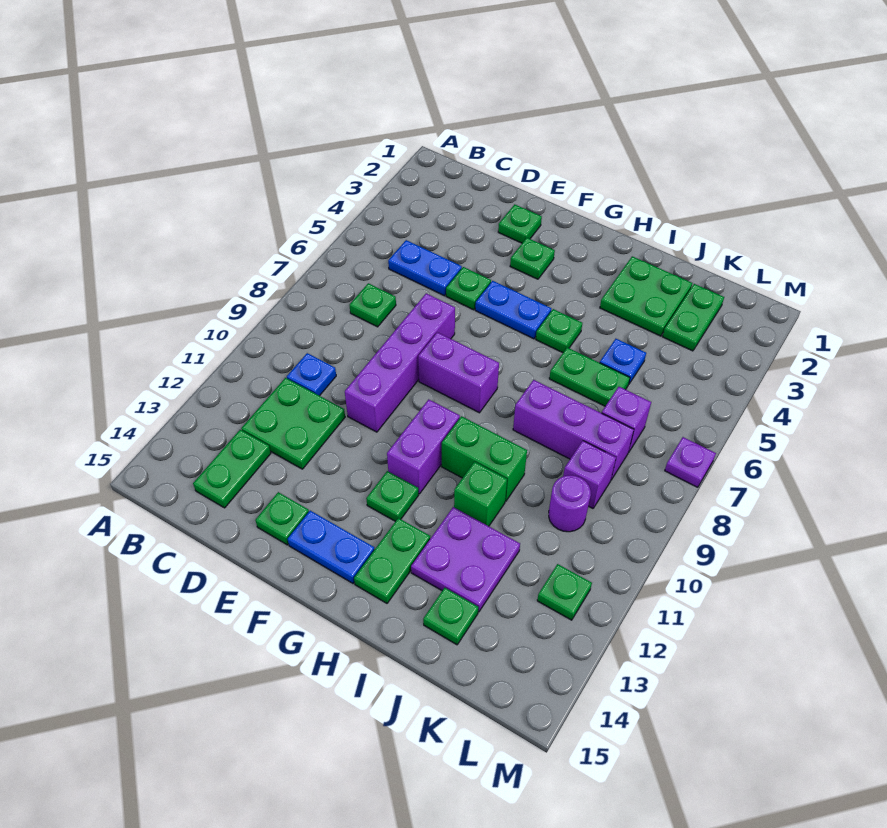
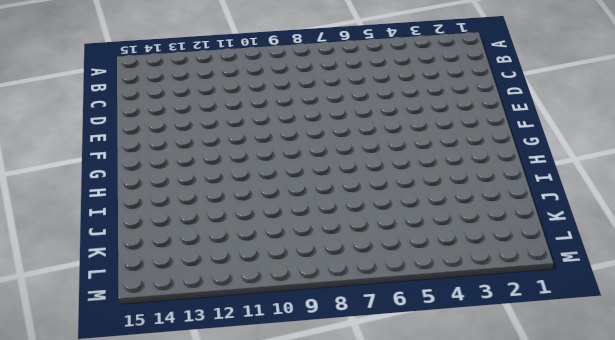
none -> blue plate C5:D5 level 1
none -> green plate C7 level 1
none -> blue plate C10 level 1
none -> green plate C11:D12 level 1

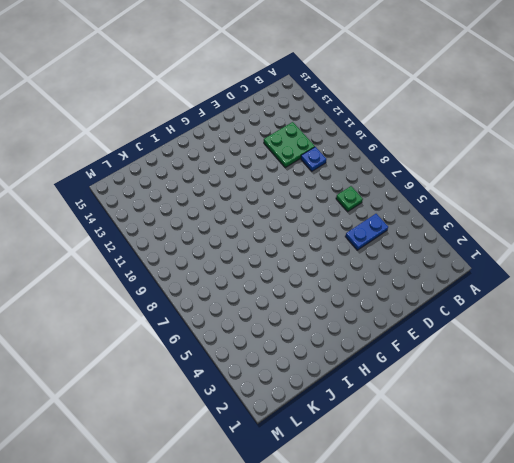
none -> green plate C13:C14 level 1
none -> green plate E2 level 1
none -> green plate E5 level 1
none -> purple brick E7:E10 level 1

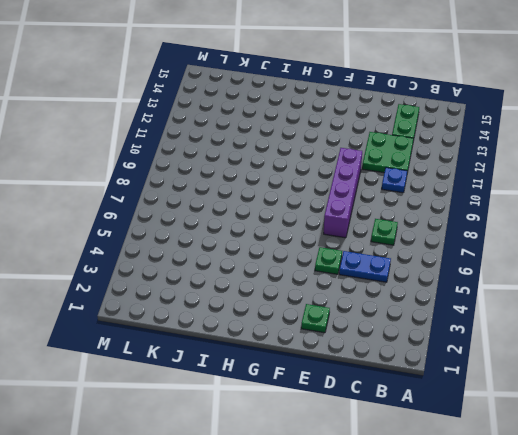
none -> green plate E14 level 1
none -> green plate F3 level 1
none -> blue plate F5:G5 level 1
none -> purple brick F8:G8 level 1

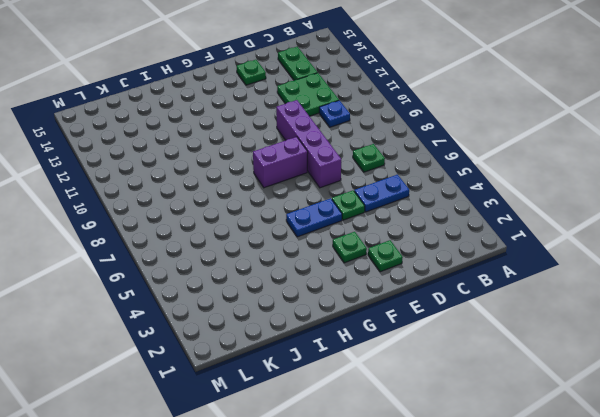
none -> blue plate F14:G14 level 1
none -> purple brick G10:G11 level 1
none -> green plate G12 level 1
none -> green plate H5 level 1

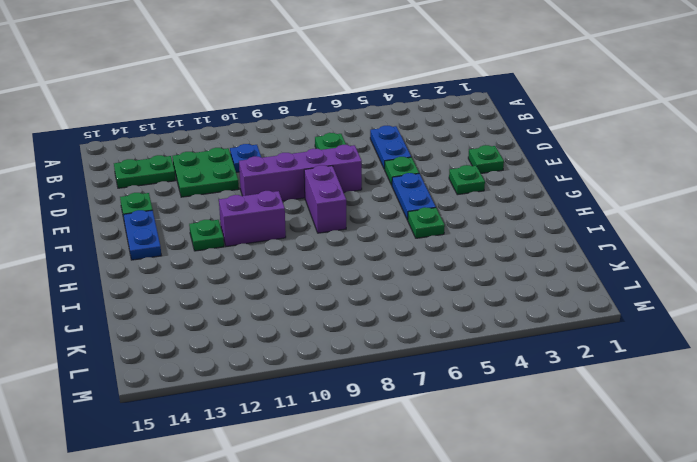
none -> green brick H10:I10 level 1
none -> green plate H13:H14 level 1
none -> green plate I2:J3 level 1
none -> green plate I6:J6 level 1

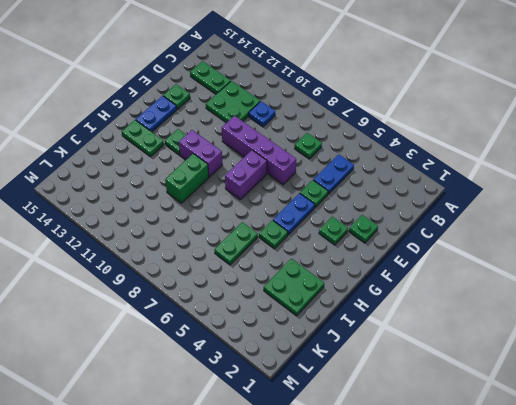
none -> purple brick I8:K8 level 1
none -> green brick I11 level 1
none -> purple plate I12:J13 level 1
none -> blue plate J5 level 1

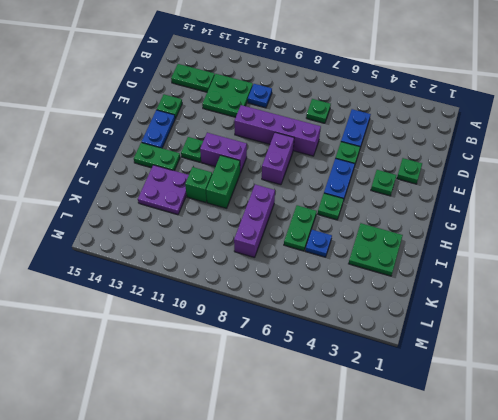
none -> green plate J14 level 1
none -> green plate K2:K3 level 1
none -> purple brick K7 level 1
none -> purple brick K9 level 1

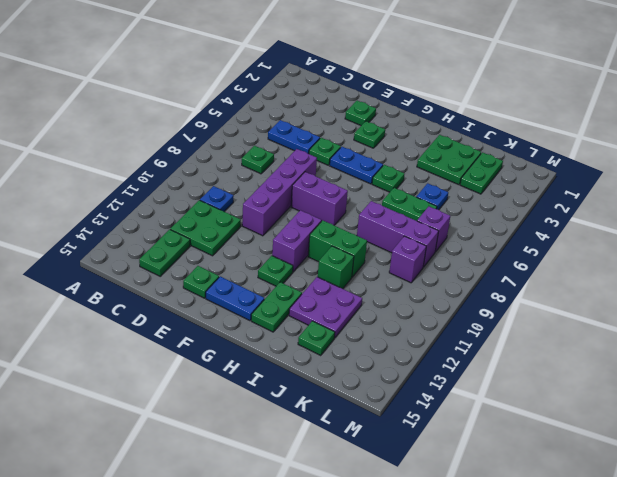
none -> purple round brick K10 level 1
none -> green plate L12 level 1
none -> purple plate M7 level 1

